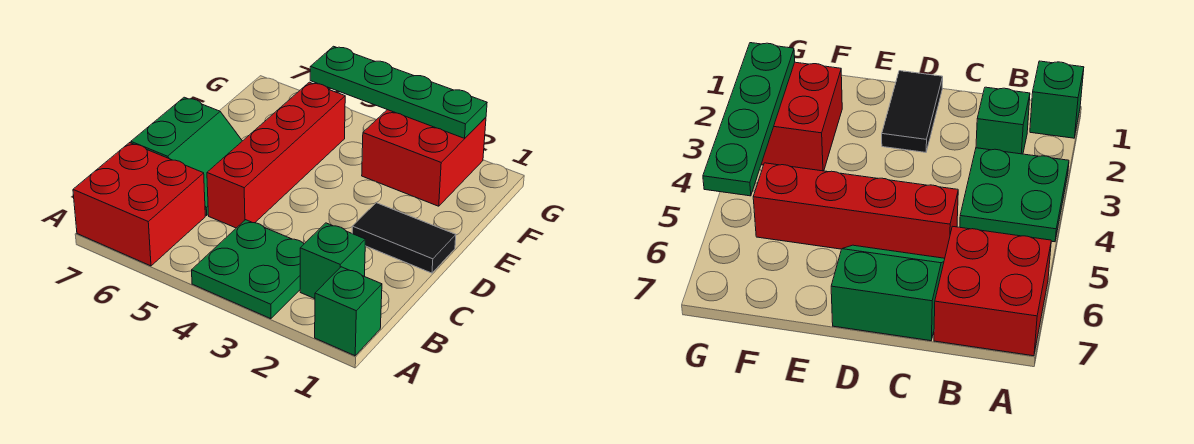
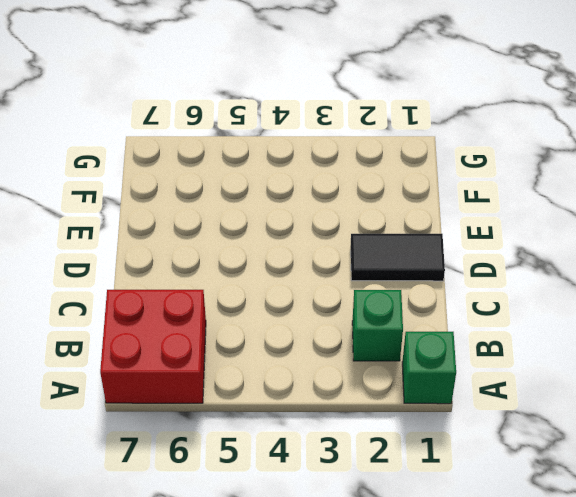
none -> green plate A3:B4 level 1
none -> red brick C5:F5 level 1

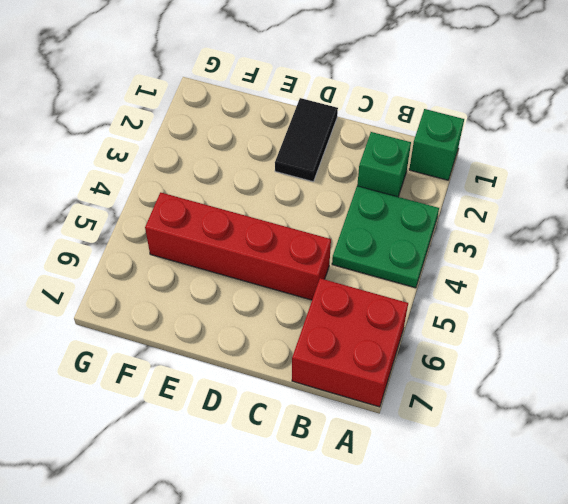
none -> green slope C6:D7 level 1 top 7
none -> red brick F2:G3 level 1

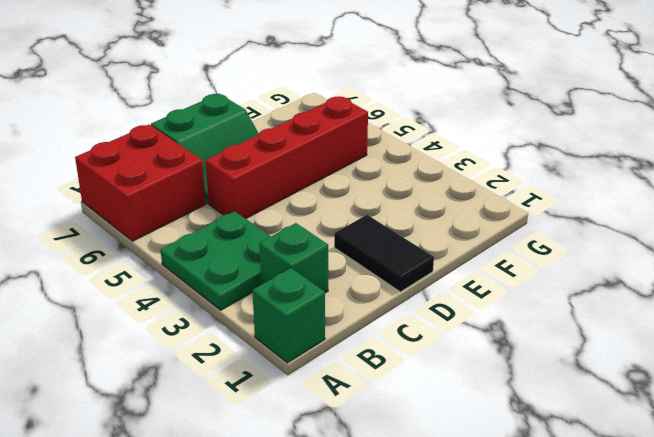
none -> red brick F2:G3 level 1
none -> green plate G2:G5 level 2

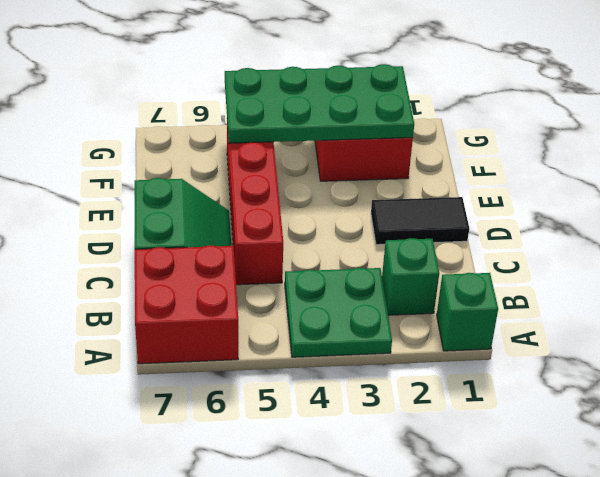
green plate F2:G5 level 2 -> green plate G2:G5 level 2

